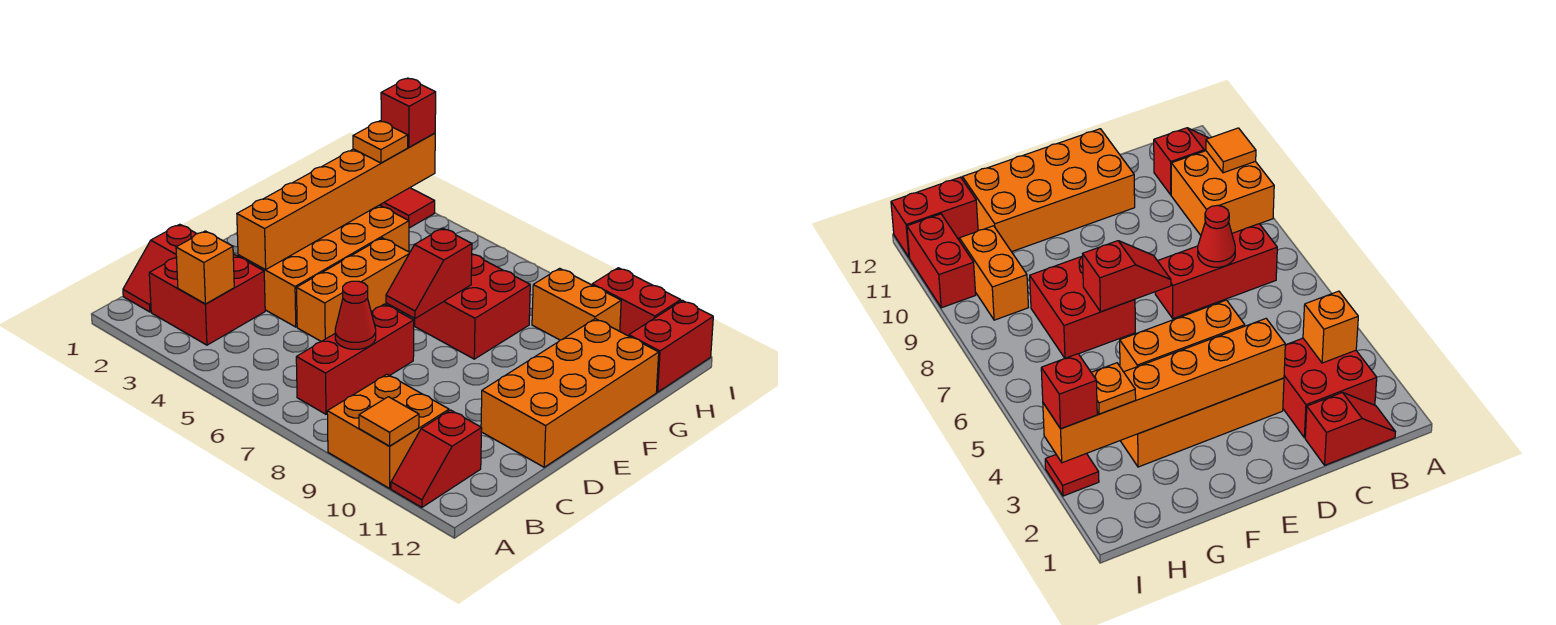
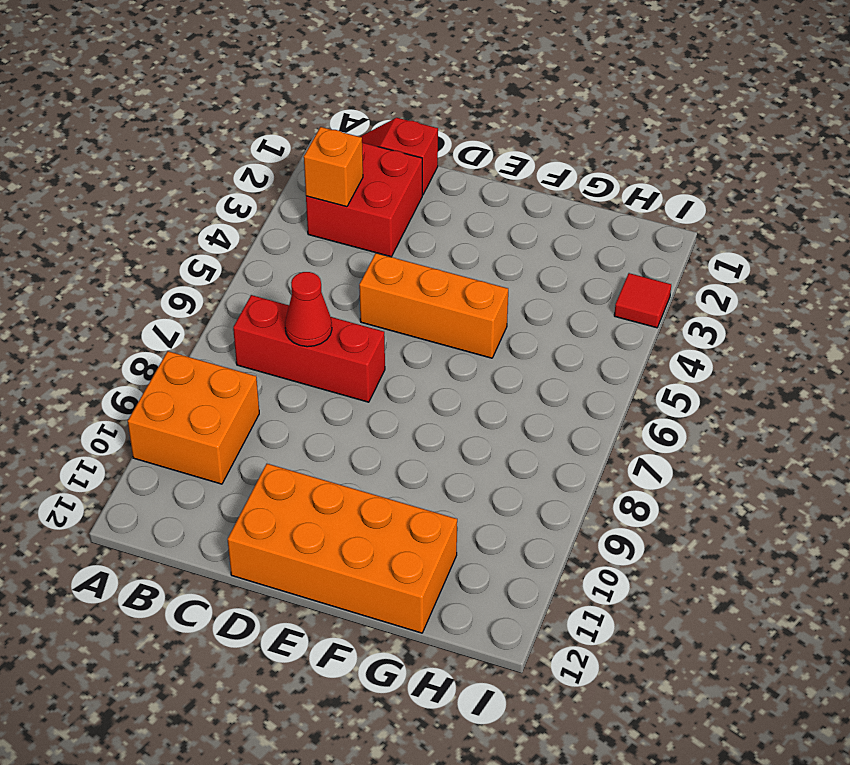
none -> red slope A11:B11 level 1 top B
none -> orange brick D3:G4 level 1
none -> red brick F7:G8 level 1

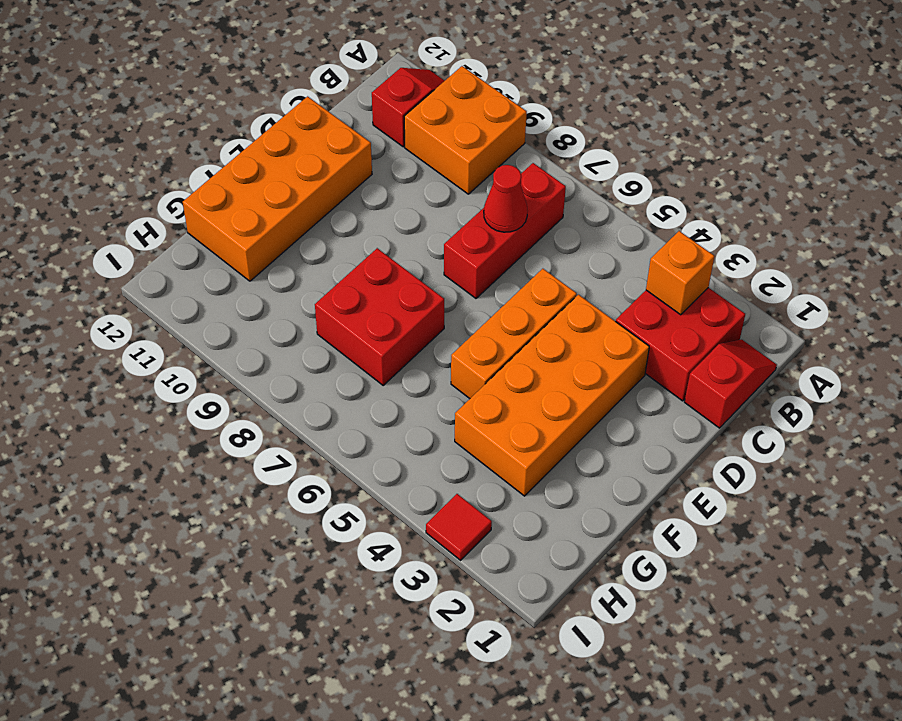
none -> orange brick H9:H10 level 1
none -> red brick H12:I12 level 1
none -> red brick I10:I11 level 1

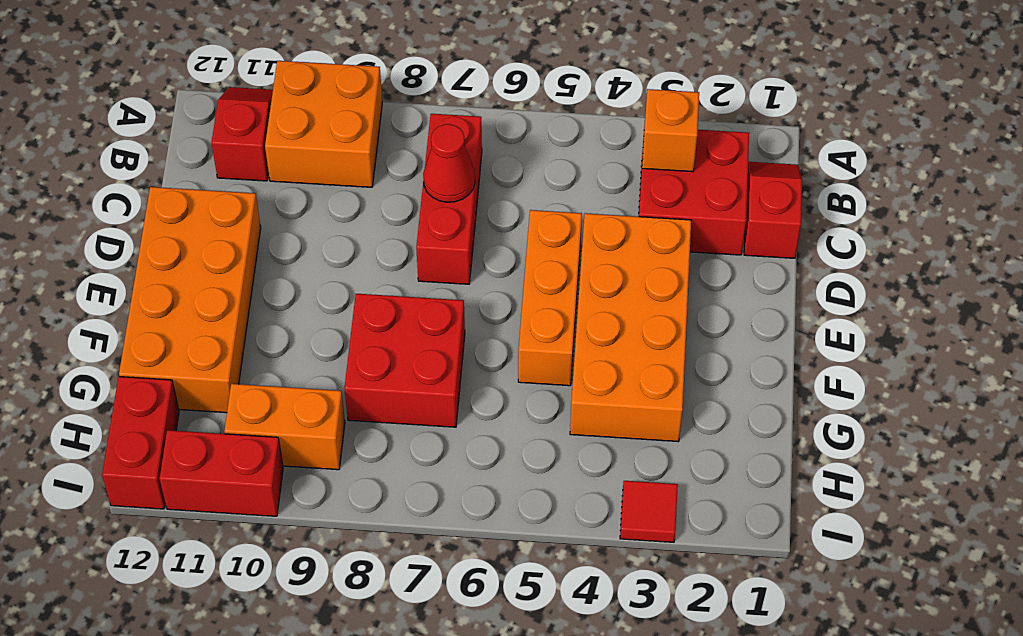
none -> orange tile A10 level 2
none -> orange brick D3:I3 level 2
none -> red slope E7:F7 level 2 top F

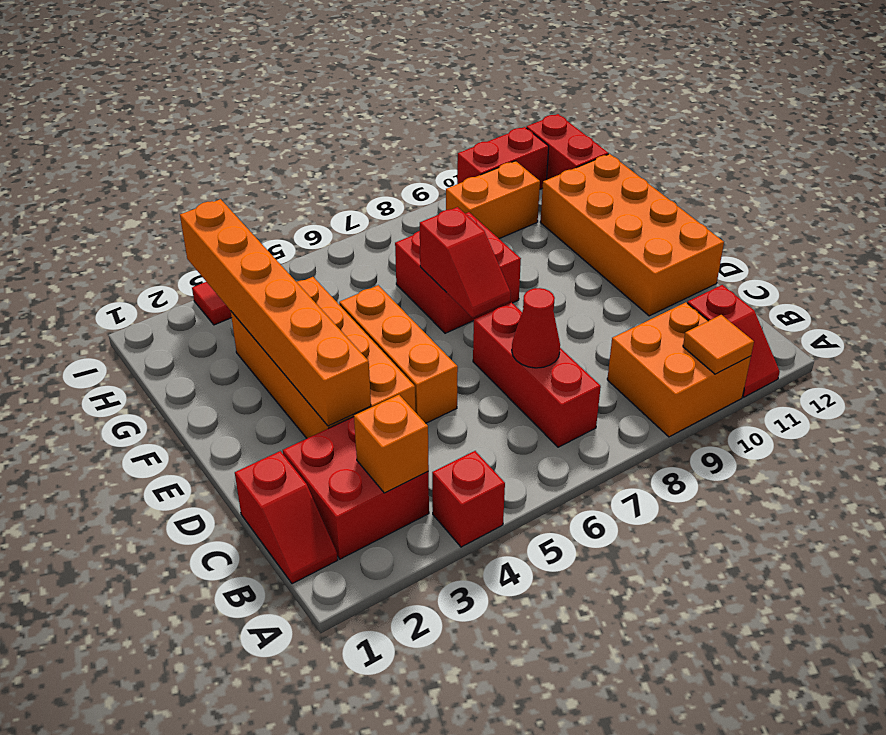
red brick A4 level 1 -> red brick I3 level 3
none -> orange plate H3 level 3

